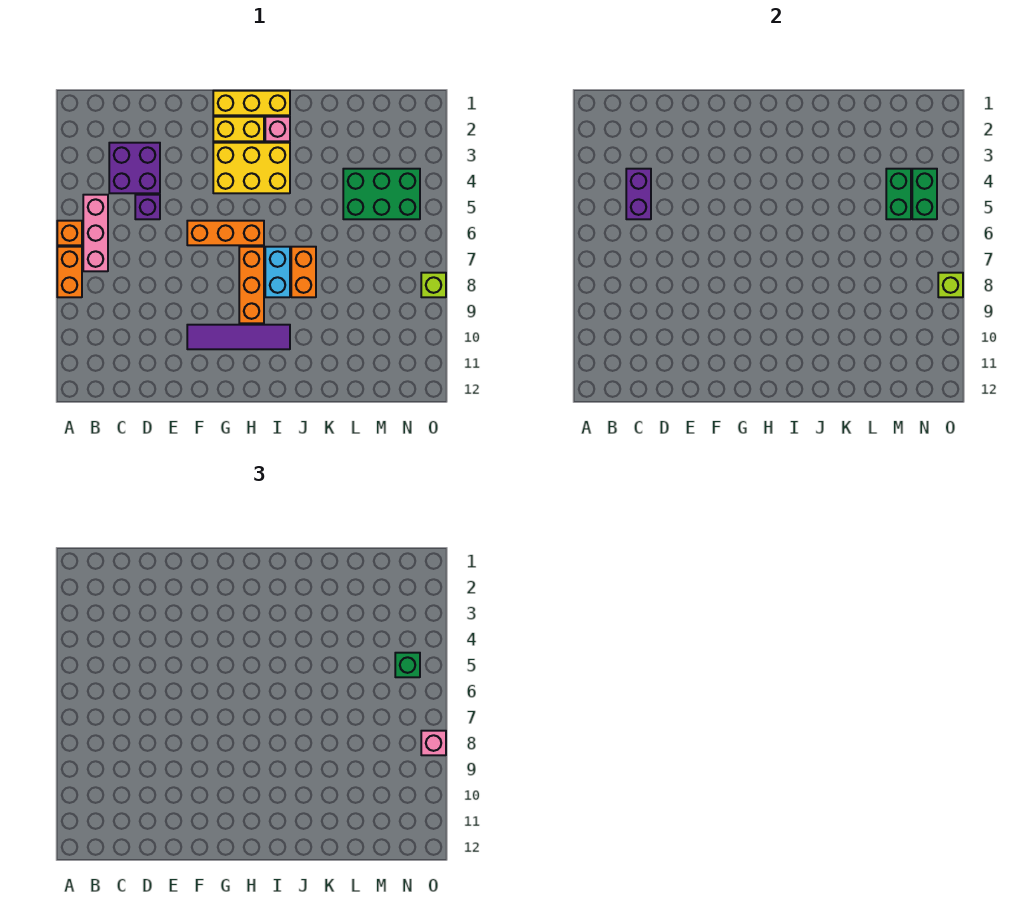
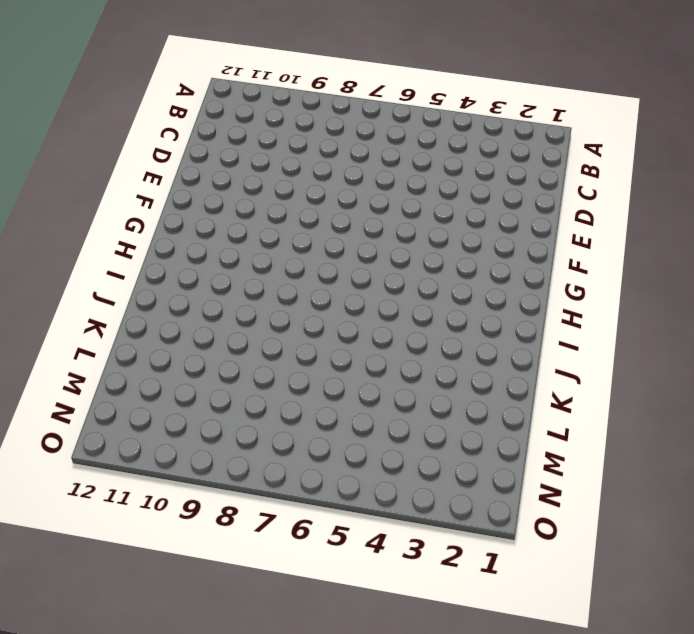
none -> orange brick A6 level 1
none -> orange brick A7:A8 level 1
none -> pink brick B5:B7 level 1

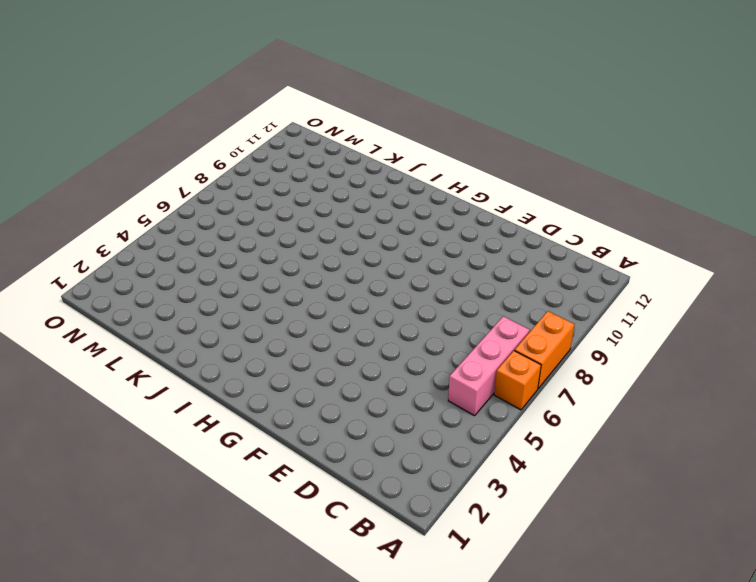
none -> purple brick C3:D4 level 1
none -> purple brick D5 level 1
none -> orange brick F6:H6 level 1

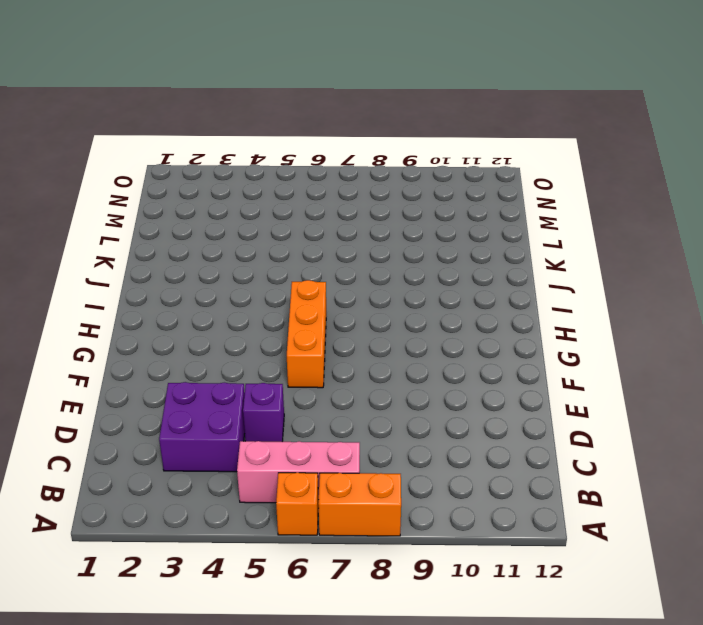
none -> purple tile F10:I10 level 1
none -> yellow brick G1:I1 level 1
none -> yellow brick G2:H2 level 1

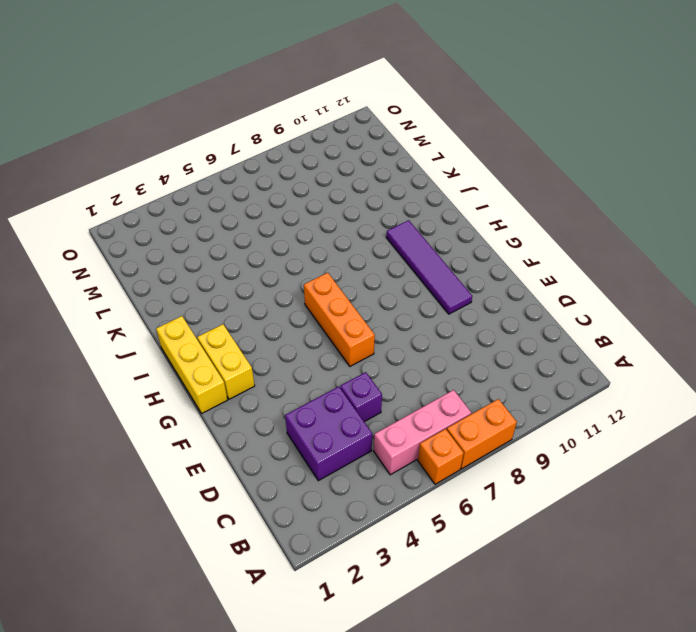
none -> yellow brick G3:I4 level 1
none -> orange brick H7:H9 level 1
none -> pink brick I2 level 1

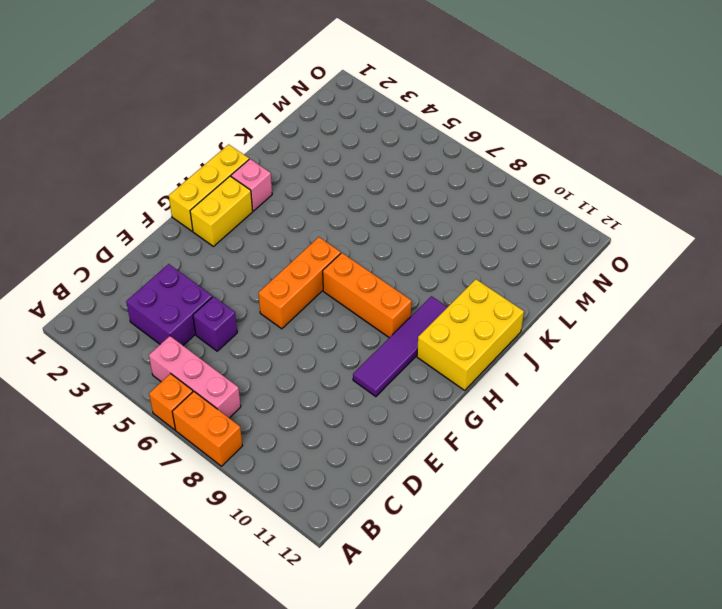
yellow brick H11:J12 level 1 -> yellow brick G3:I4 level 1
none -> cyan brick I7:I8 level 1
none -> orange brick J7:J8 level 1
none -> green brick L4:N5 level 1

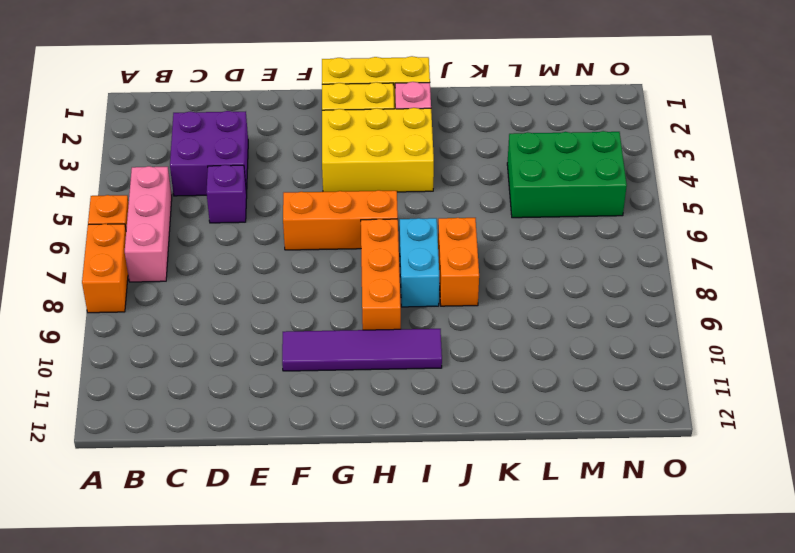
none -> lime brick O8 level 1
none -> purple brick C4:C5 level 2
none -> green brick M4:M5 level 2

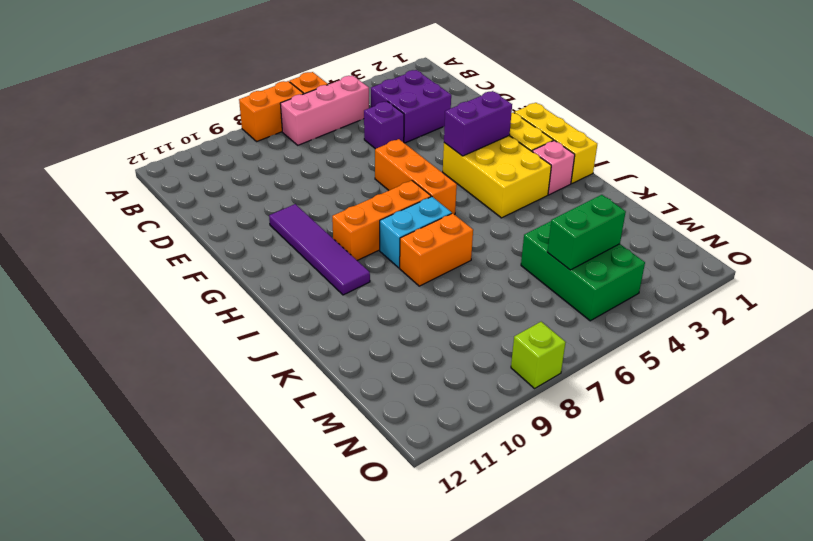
purple brick G3:G4 level 2 -> purple brick C4:C5 level 2
none -> green brick N4:N5 level 2
none -> lime brick O8 level 2
none -> green brick N5 level 3

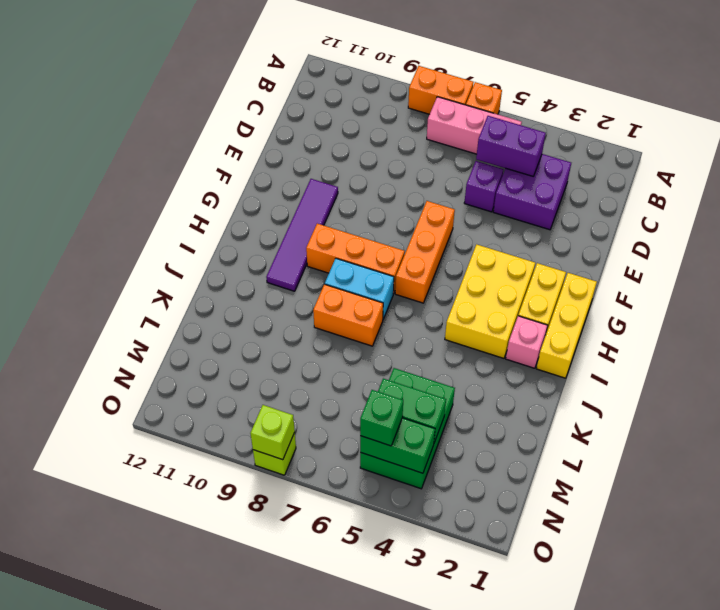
none -> pink brick O8 level 3

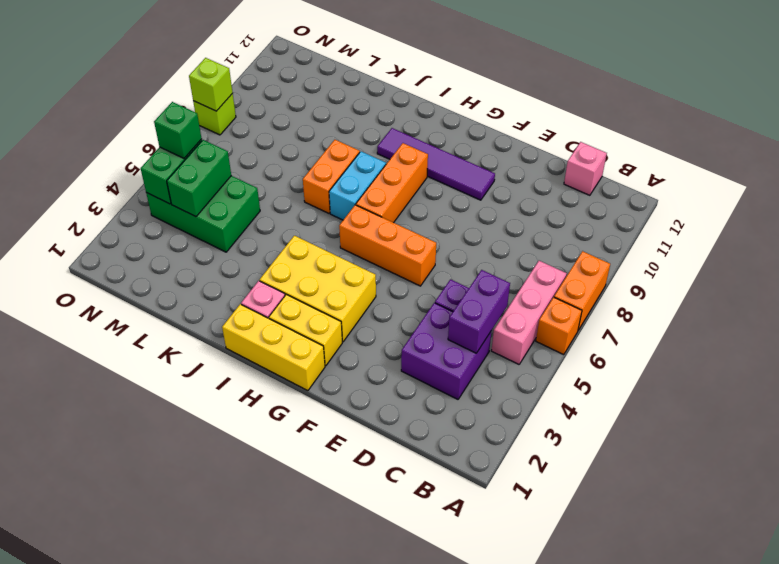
pink brick C12 level 1 -> pink brick O8 level 3

